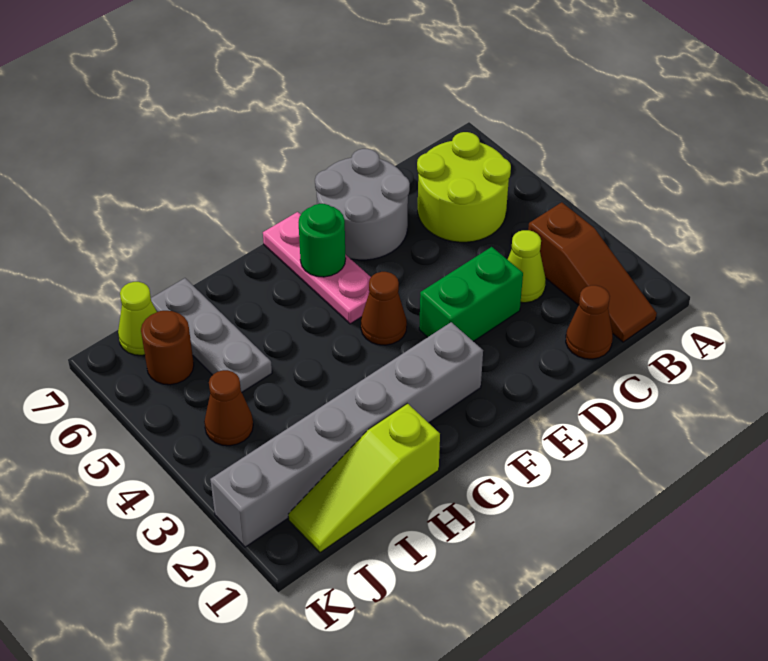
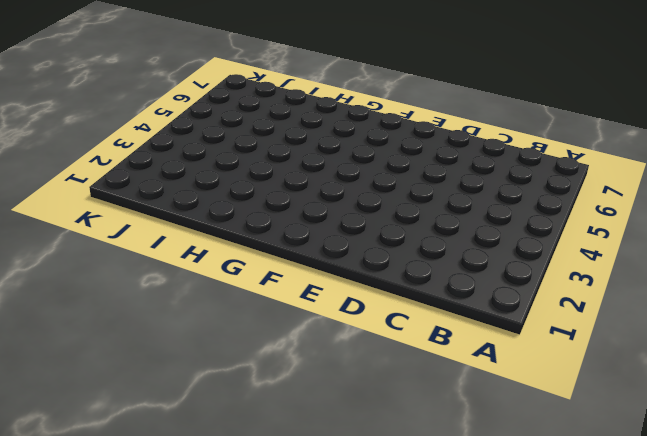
none -> brown slope B1:B3 level 1 top 3
none -> lime round brick B5:C6 level 1
none -> brown cone C1 level 1

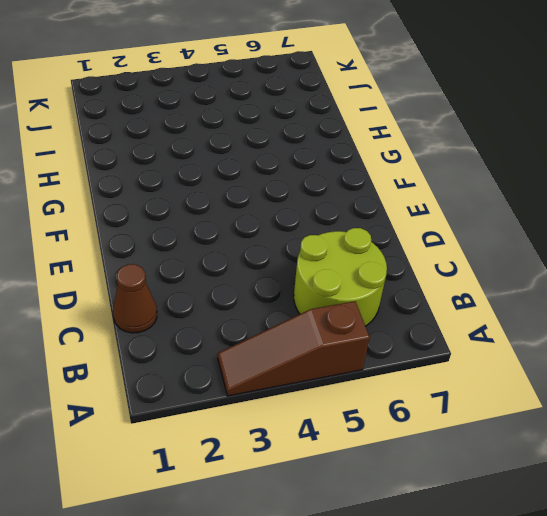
brown slope A3:A5 level 1 top 5 -> brown slope B1:B3 level 1 top 3
none -> lime cone C3 level 1
none -> green brick D3:E3 level 1
none -> grey round brick D6:E7 level 1

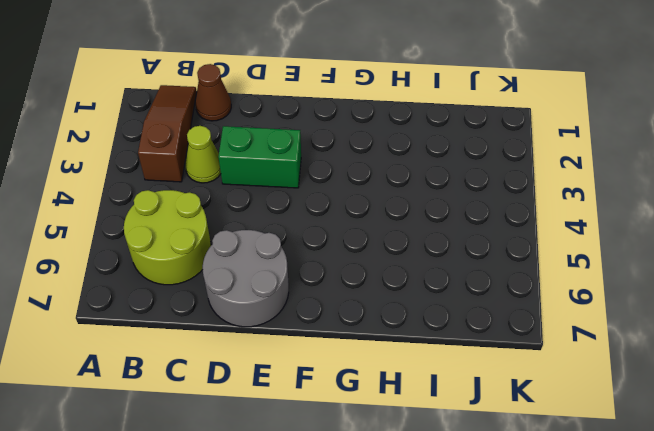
none -> grey brick F2:K2 level 1
none -> brown cone F4 level 1
none -> pink plate F5:F7 level 1

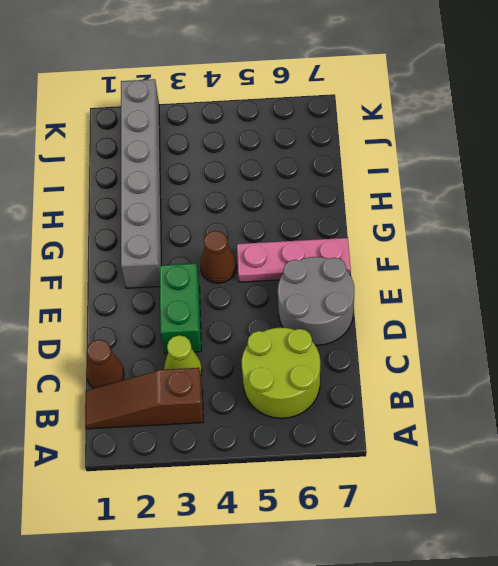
none -> lime slope H1:J1 level 1 top H
none -> grey plate I5:I7 level 1
none -> brown cone J4 level 1

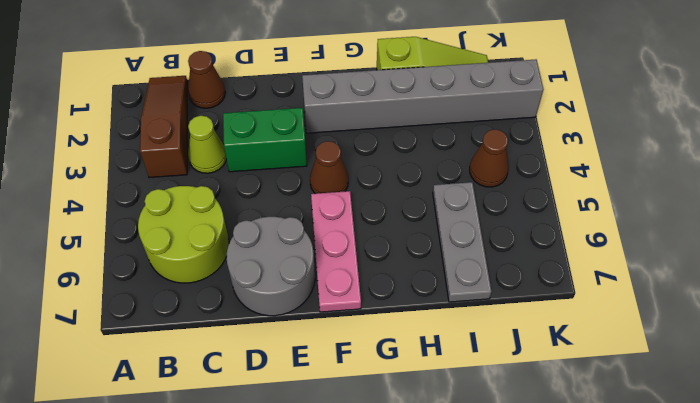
none -> brown round brick J6 level 1
none -> lime cone J7 level 1
none -> green round brick F6 level 2

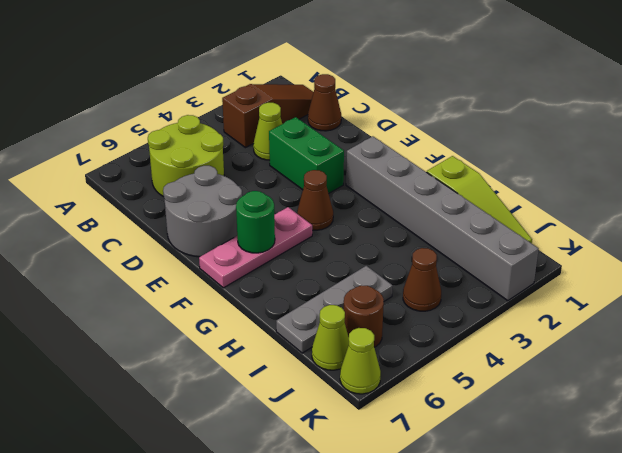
lime cone K7 level 1 -> none

